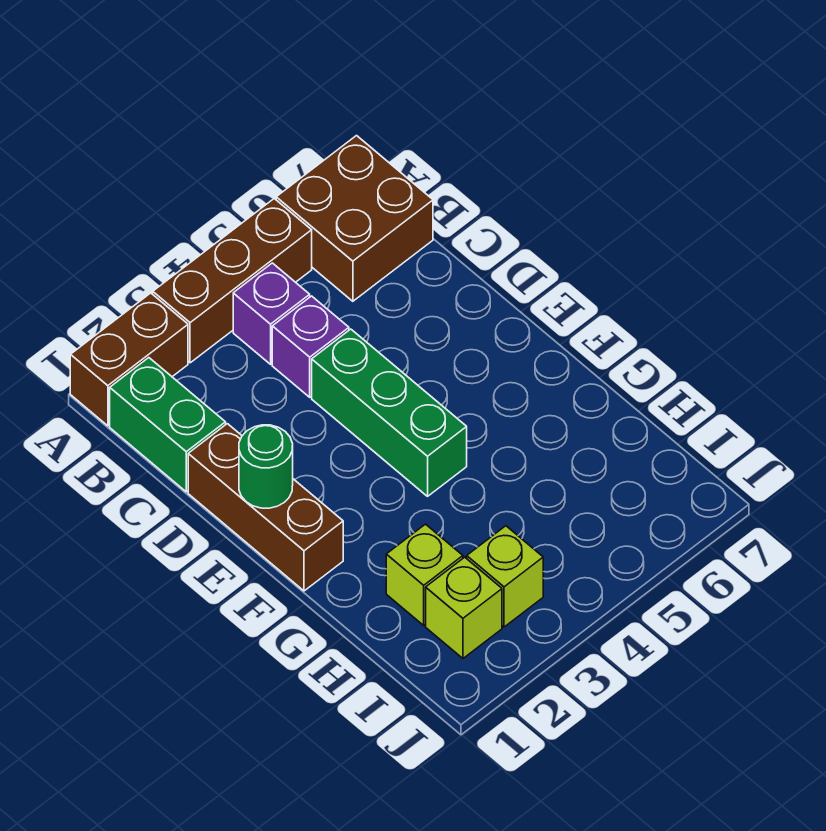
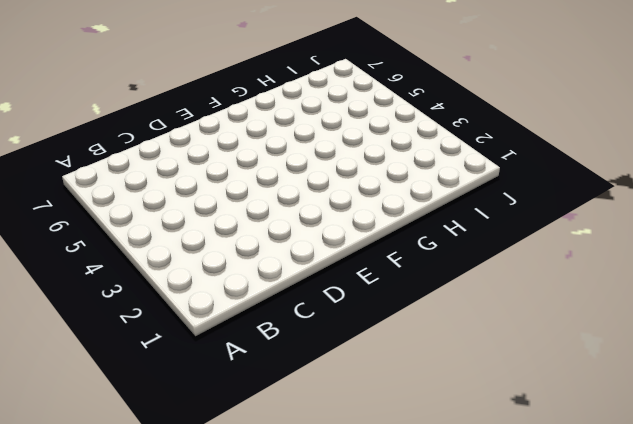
none -> brown brick A1:A2 level 1
none -> brown brick A3:A5 level 1
none -> brown brick A6:B7 level 1

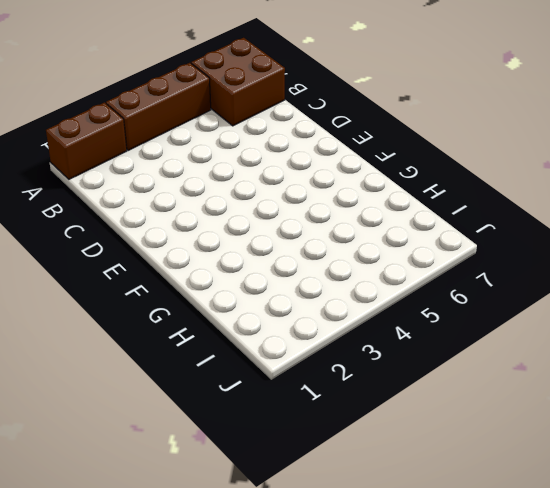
none -> green brick B1:C1 level 1
none -> purple brick B4 level 1
none -> purple brick C4 level 1

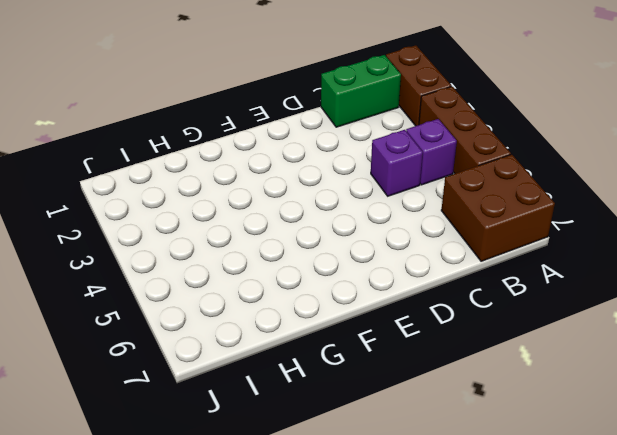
none -> brown brick D1:F1 level 1
none -> green brick D4:F4 level 1
none -> lime brick H2 level 1

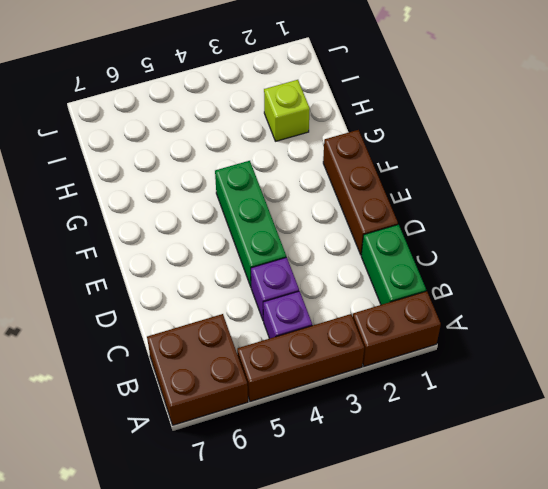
none -> lime brick I2 level 1
none -> lime brick I3 level 1
none -> green round brick E1 level 2

